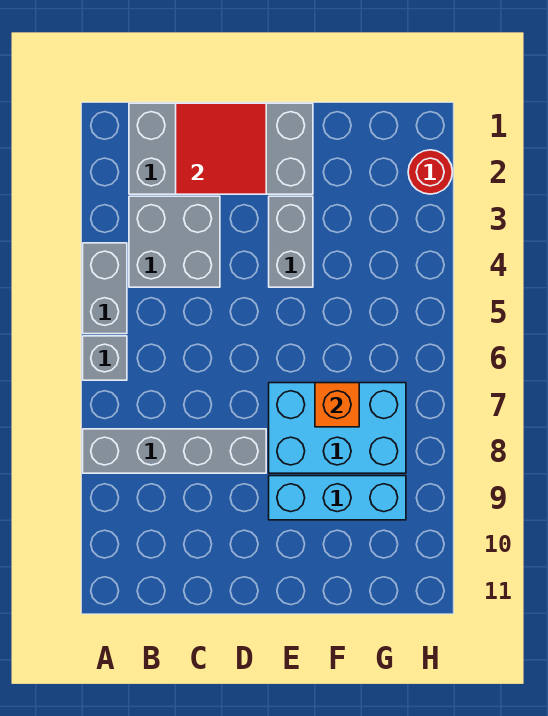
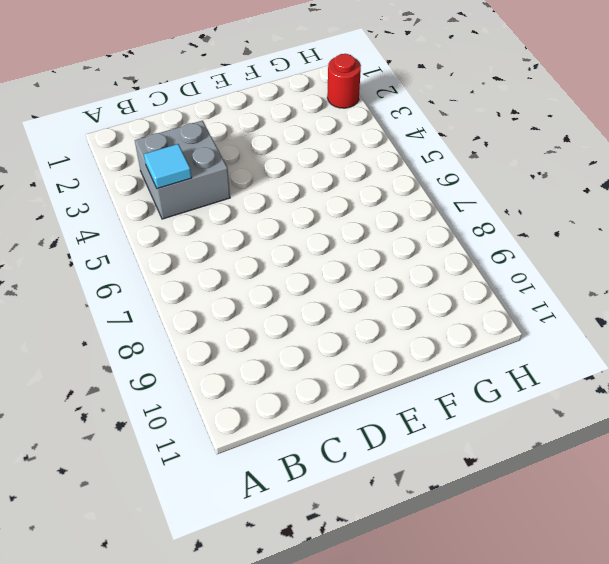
cyan tile B4 level 2 -> none
none -> grey brick A4:A5 level 1
none -> grey brick A6 level 1

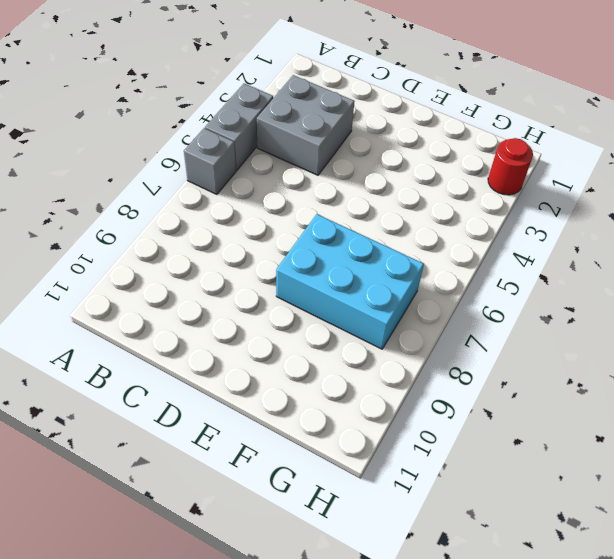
none -> grey brick A8:D8 level 1
none -> grey brick B1:E2 level 1

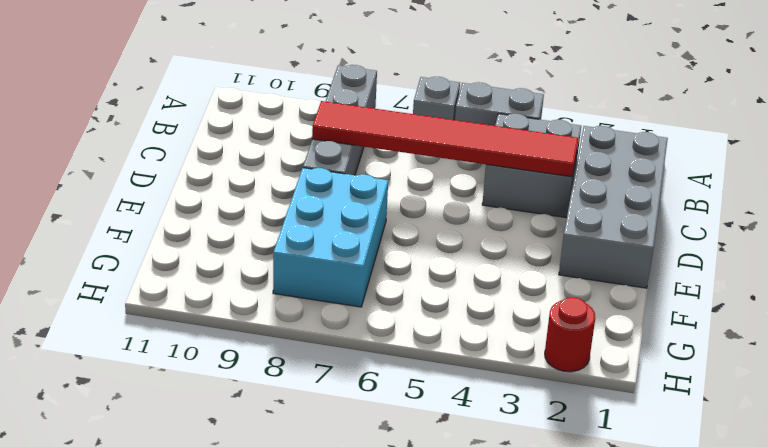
red tile C3:C8 level 2 -> none
none -> grey brick E3:E4 level 1
none -> cyan brick E9:G9 level 1

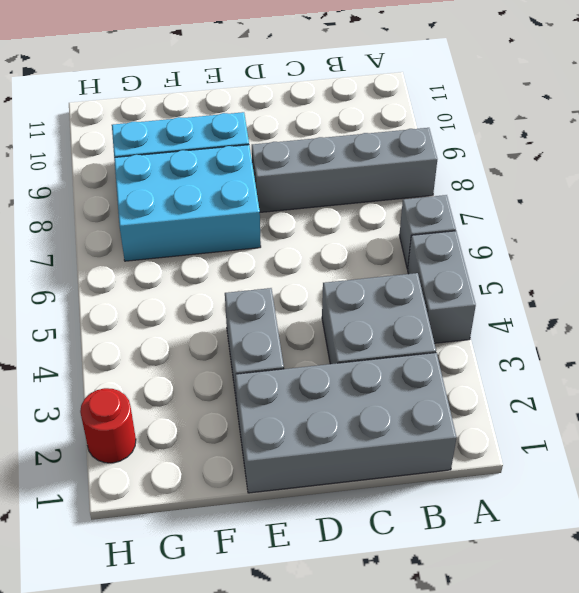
none -> red tile C1:D2 level 2
none -> orange brick F7 level 2

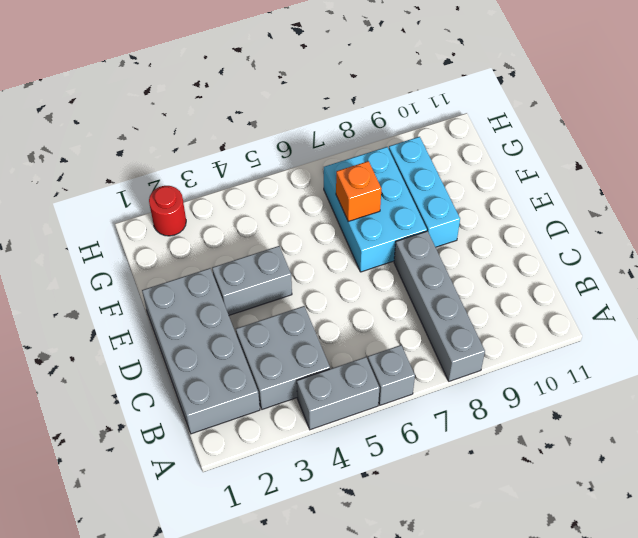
none -> red tile C1:D2 level 2

